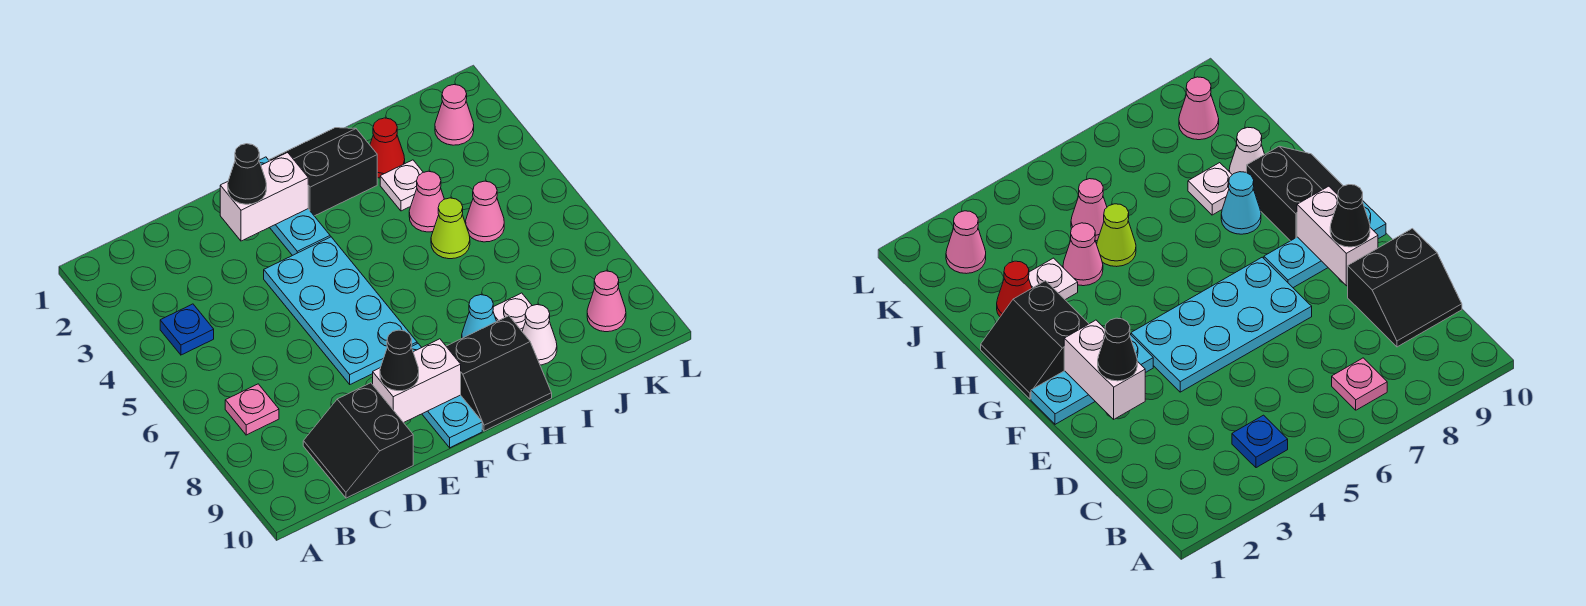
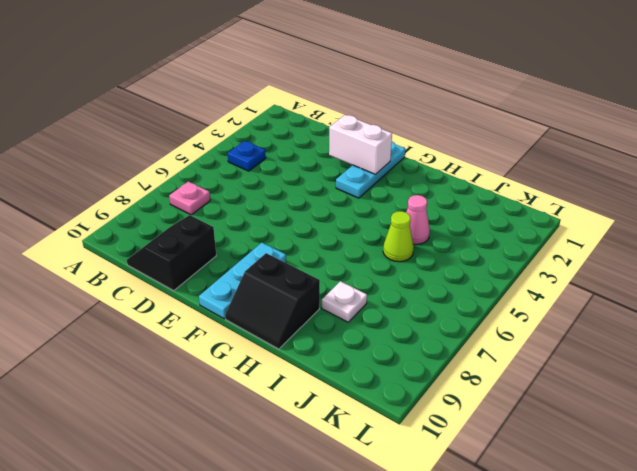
none -> cyan plate E4:F7 level 1
none -> black slope G1:H2 level 1 top 2
none -> cyan cone H8 level 1

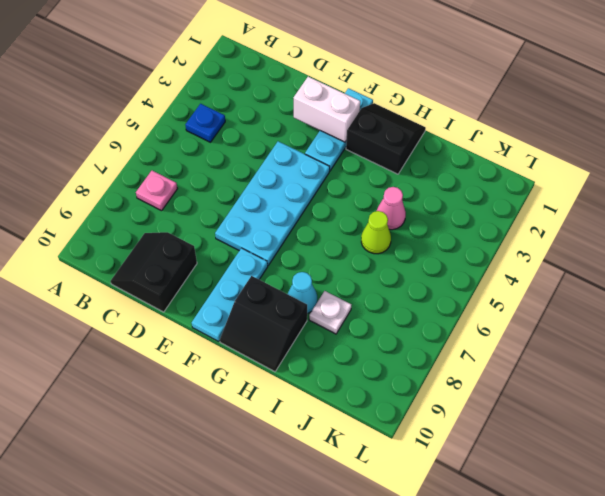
none -> red cone I2 level 1
none -> white plate I3 level 1
none -> white cone I9 level 1

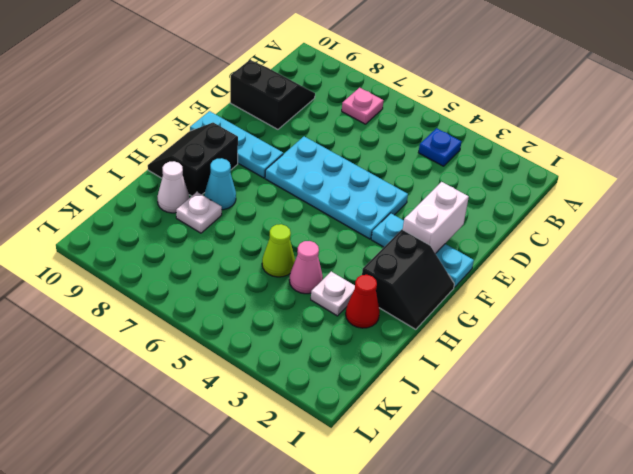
none -> pink cone J5 level 1
none -> pink cone K2 level 1
none -> pink cone K9 level 1

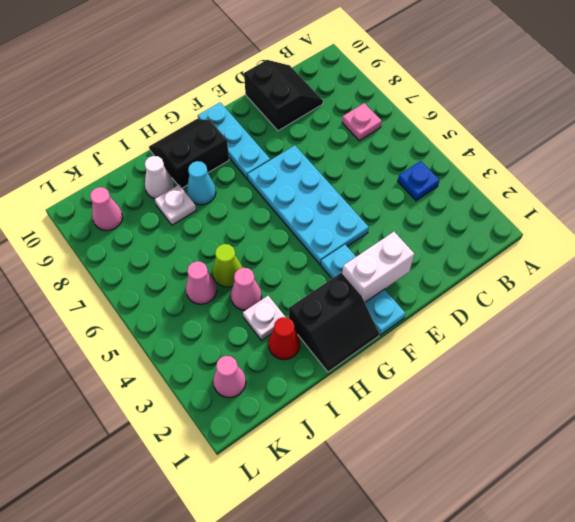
none -> white brick E9:F9 level 2
none -> black cone E2 level 3
none -> black cone E9 level 3

